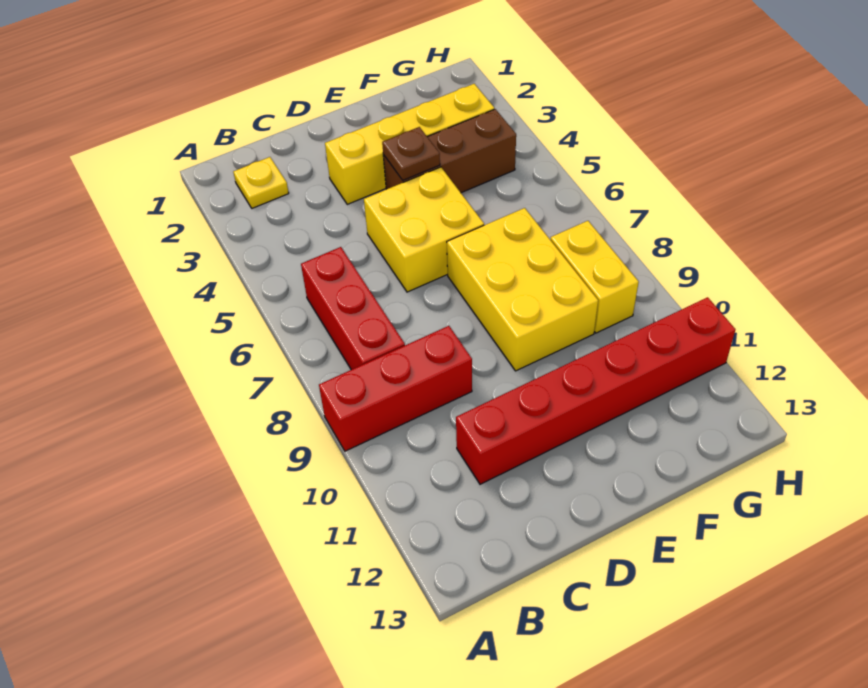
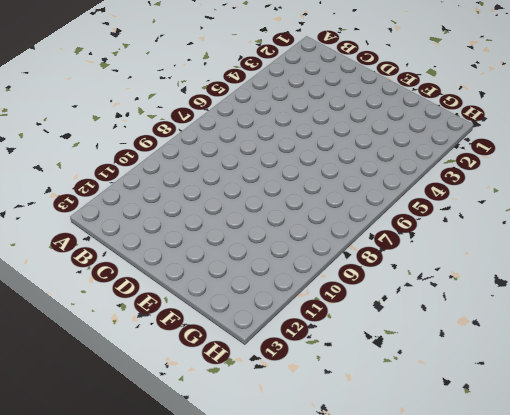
none -> red brick A9:C9 level 1
none -> yellow plate B2 level 1

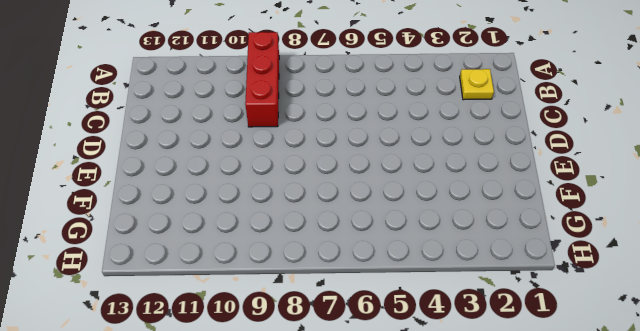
none -> red brick B6:B8 level 1
none -> red brick C11:H11 level 1

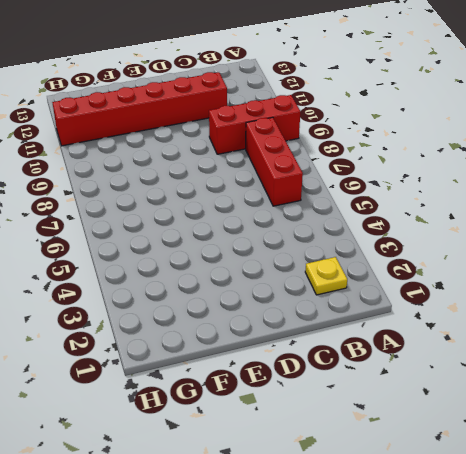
none -> yellow brick D3:G3 level 1
none -> yellow brick D5:E6 level 1

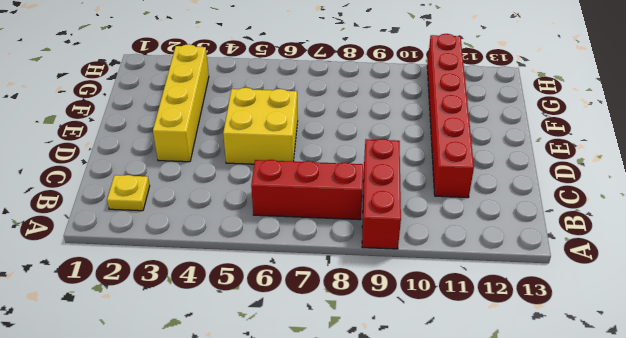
none -> brown brick E4:G4 level 1
none -> yellow brick E7:F9 level 1

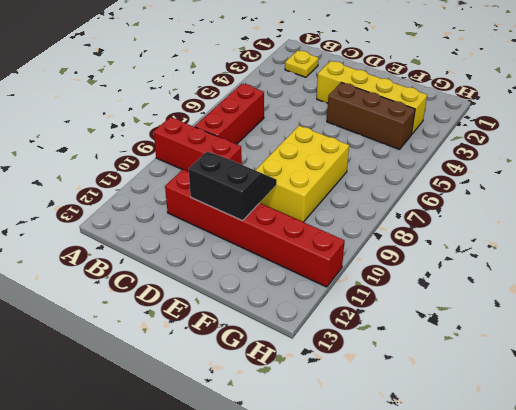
black slope D10:E11 level 2 top 11 -> none
none -> yellow brick D5:E6 level 1
none -> yellow brick G8:G9 level 1

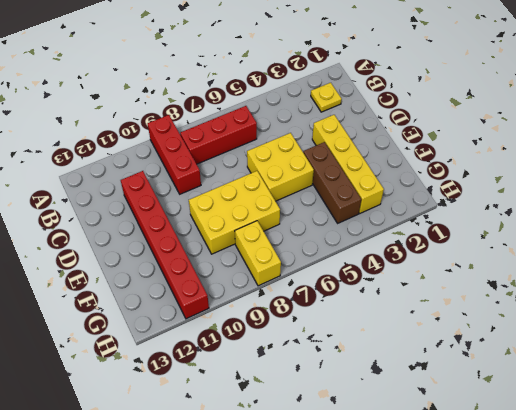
yellow brick G8:H8 level 1 -> yellow brick G8:G9 level 1
none -> brown plate E4 level 2

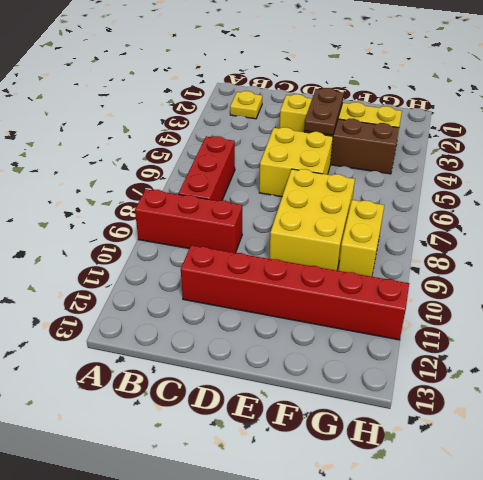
brown plate E3:E4 level 2 -> brown plate E4 level 2

